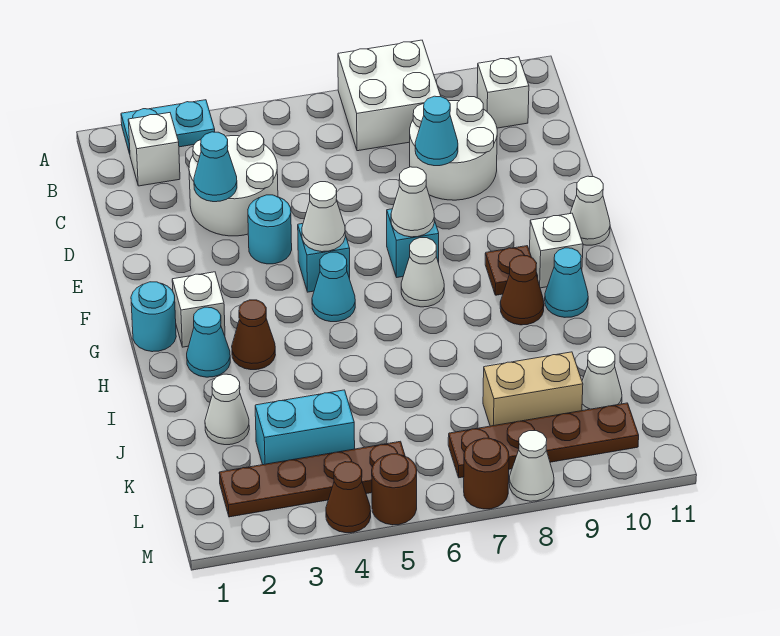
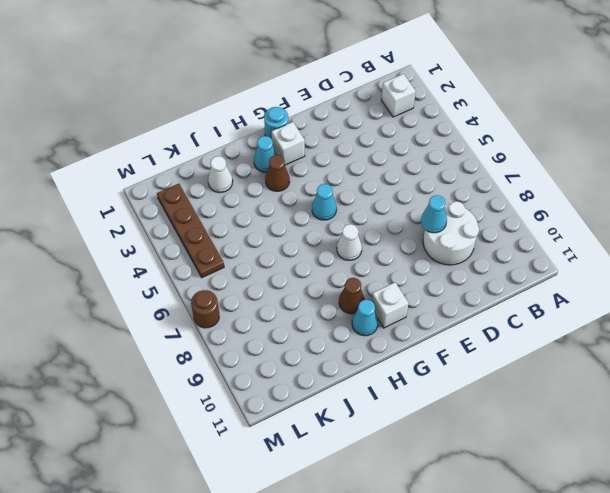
none -> cyan plate A2:A3 level 1
none -> white brick A7:B8 level 1
none -> white brick B10 level 1
none -> white round brick C3:D4 level 1

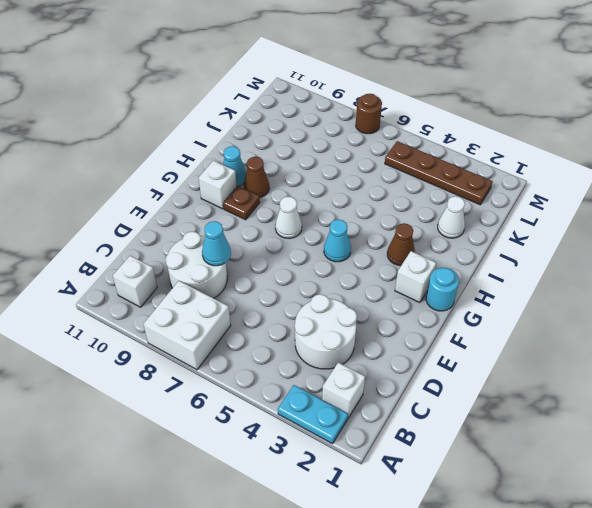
none -> cyan round brick E4 level 1
none -> cyan brick F5 level 1
none -> cyan brick F7 level 1
none -> white cone F11 level 1

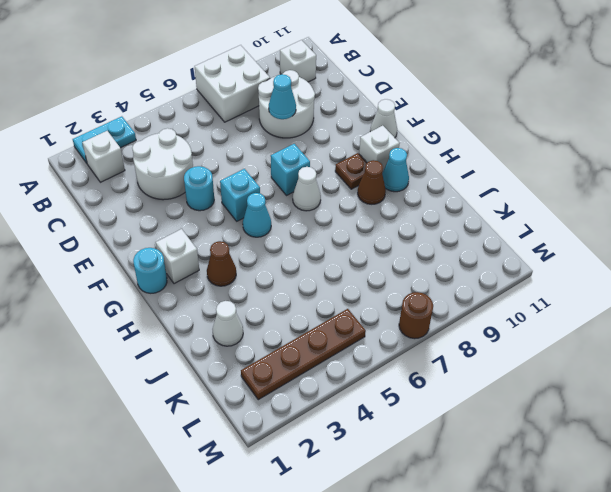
none -> cyan cone H2 level 1
none -> cyan brick K3:K4 level 1
none -> tan brick K8:K9 level 1
none -> white cone K10 level 1

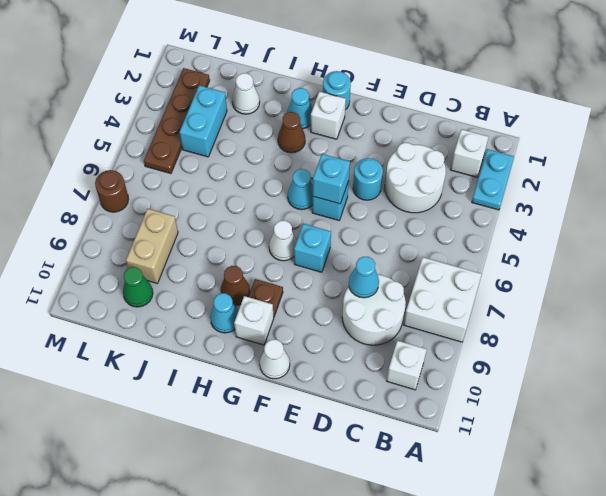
cyan brick F5 level 2 -> white cone F5 level 2
green cone K10 level 1 -> white cone K10 level 1
none -> brown plate L7:L10 level 1
none -> brown cone M4 level 1
none -> brown round brick M5 level 1
none -> white cone M8 level 1

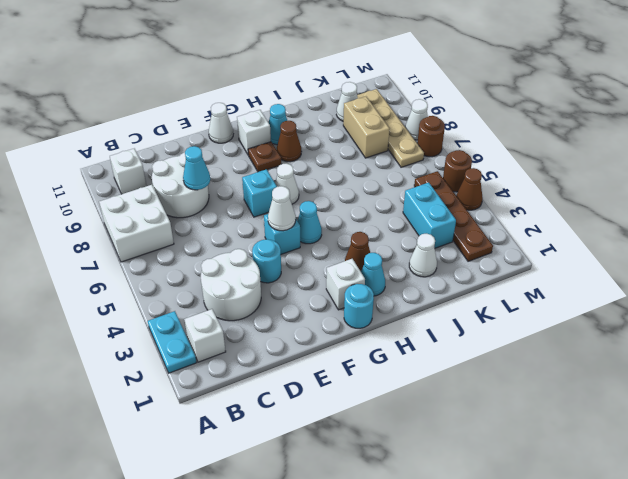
tan plate L7:L10 level 1 -> brown plate L7:L10 level 1
none -> cyan cone D3 level 2
none -> white cone F7 level 2

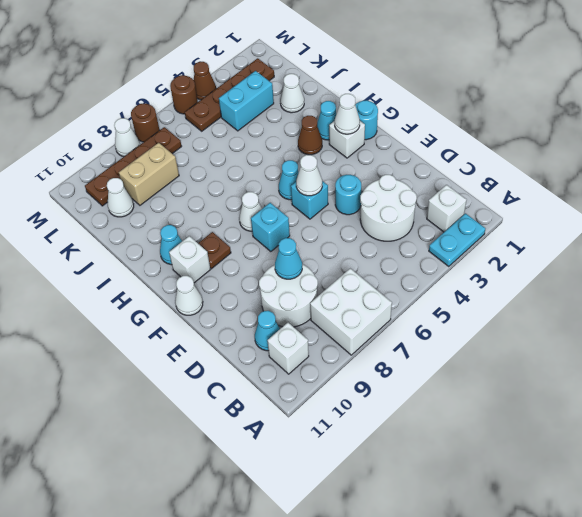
cyan cone C10 level 1 -> cyan cone D3 level 2
white cone G2 level 2 -> white cone F7 level 2
none -> brown cone H9 level 1

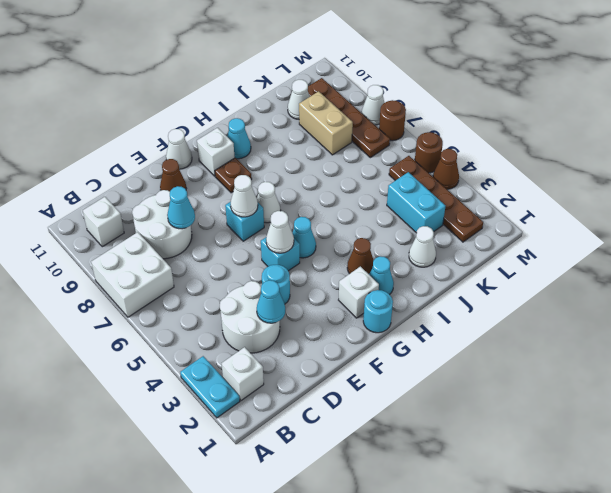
brown cone E10 level 1 -> brown cone H9 level 1

